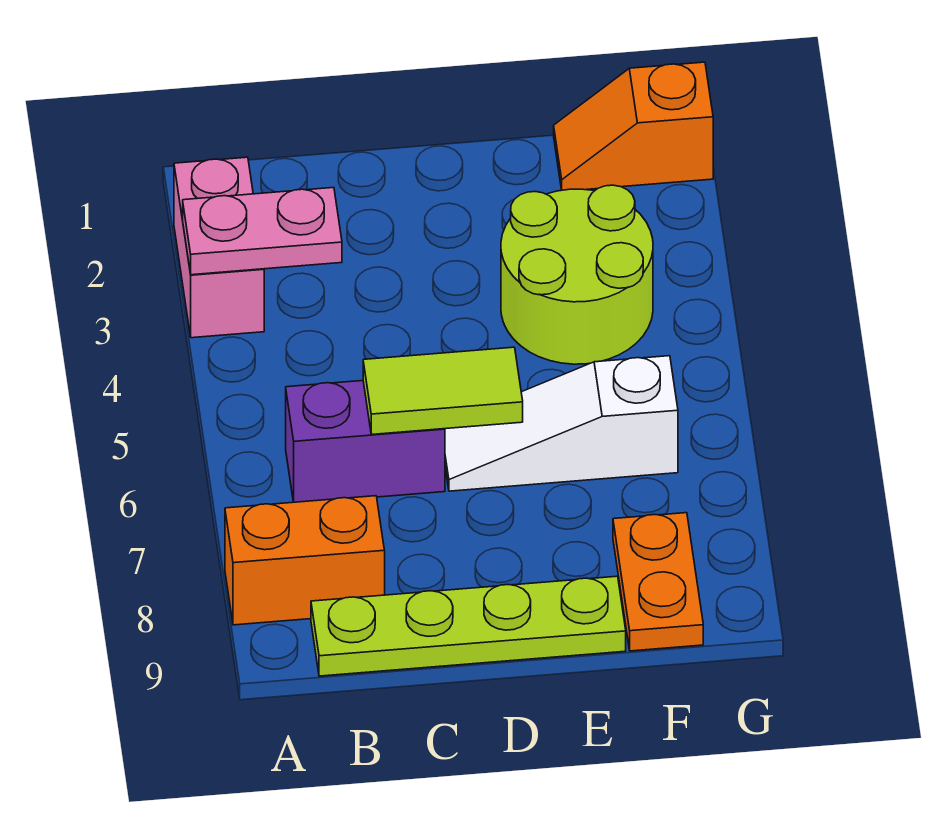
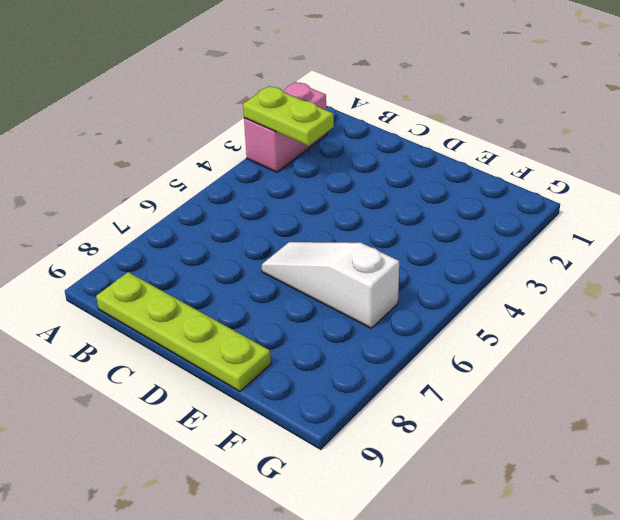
lime plate A3:B3 level 2 -> pink plate A3:B3 level 2
none -> orange brick A8:B8 level 1
none -> purple brick B6:C6 level 1

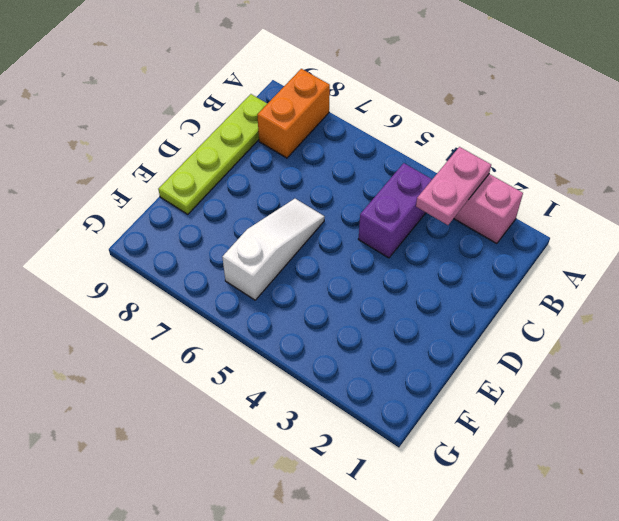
purple brick B4:C4 level 1 -> purple brick B6:C6 level 1
none -> lime round brick E3:F4 level 1
none -> orange slope F1:G1 level 1 top G

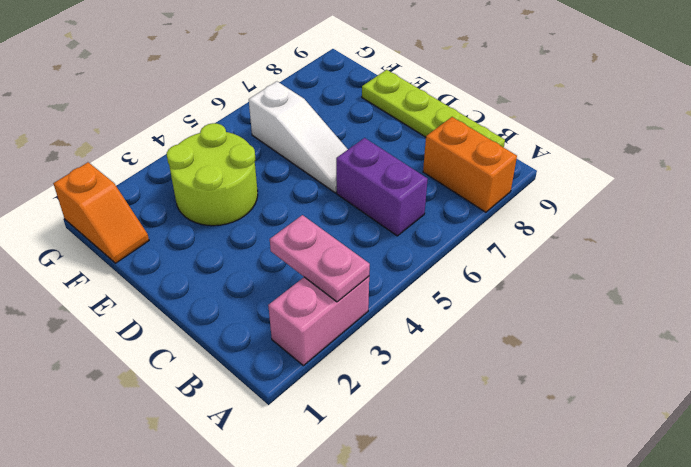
none -> orange plate F8:F9 level 1
none -> lime tile C6:D6 level 2

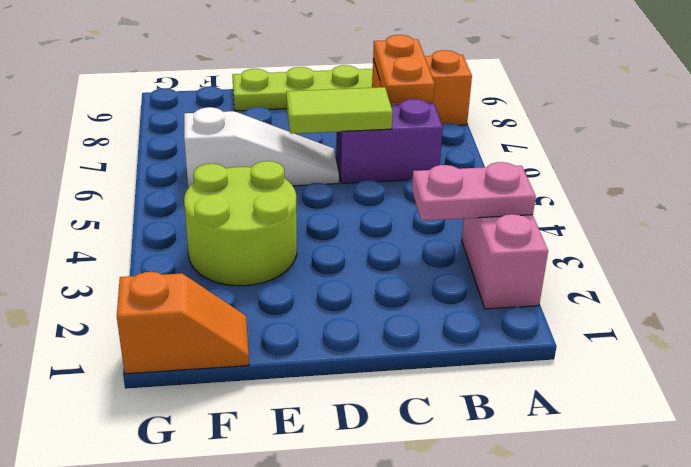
orange plate B7:B8 level 2 -> orange plate F8:F9 level 1

